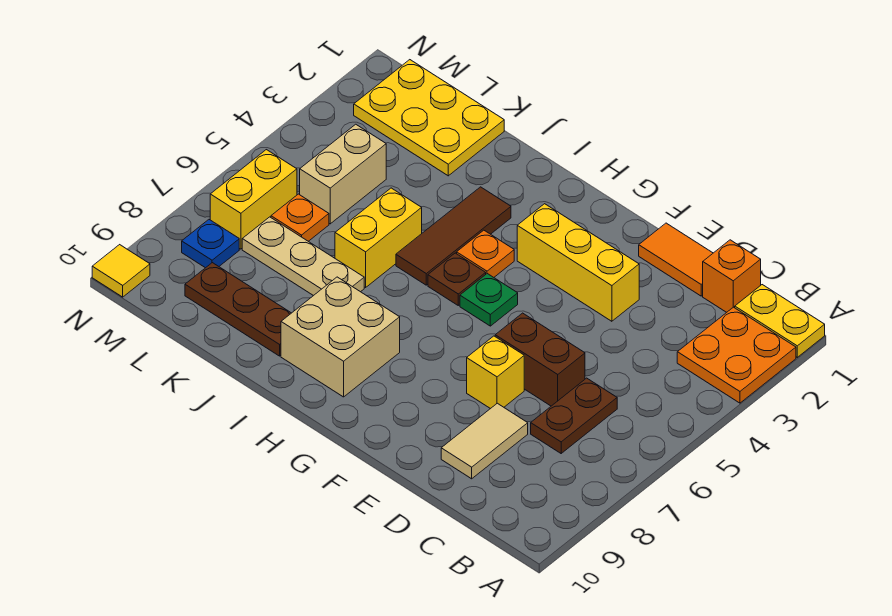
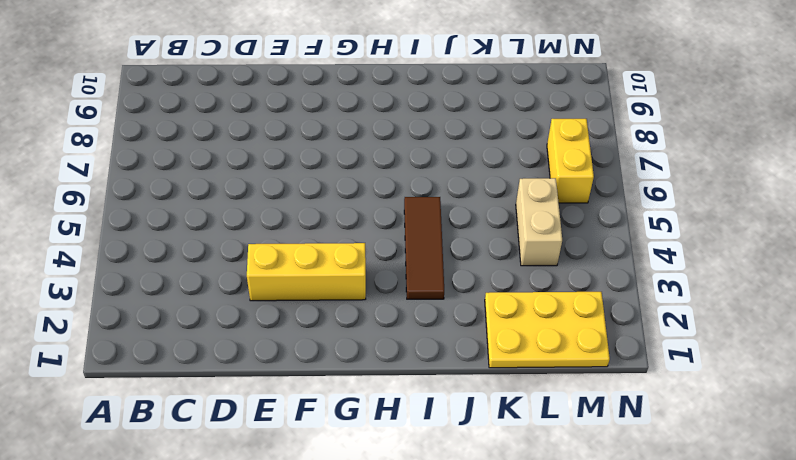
none -> yellow plate A1:B1 level 1
none -> orange plate A2:B3 level 1
none -> orange brick C1 level 1

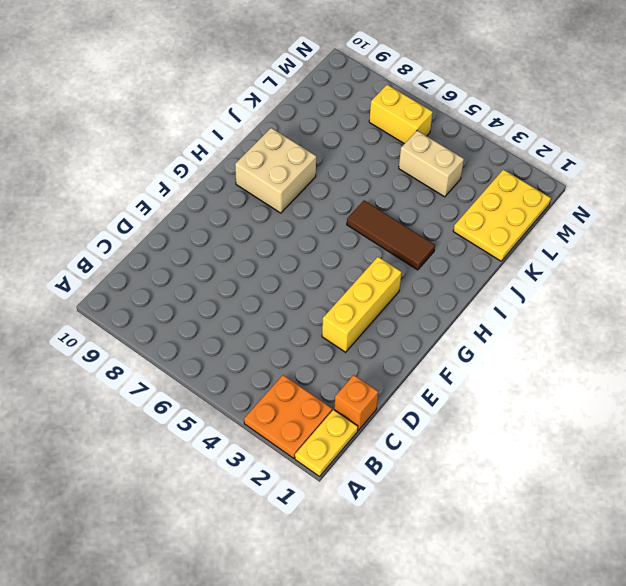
none -> brown plate C6:C7 level 1
none -> orange tile D1:E1 level 1
none -> brown brick D6:E6 level 1

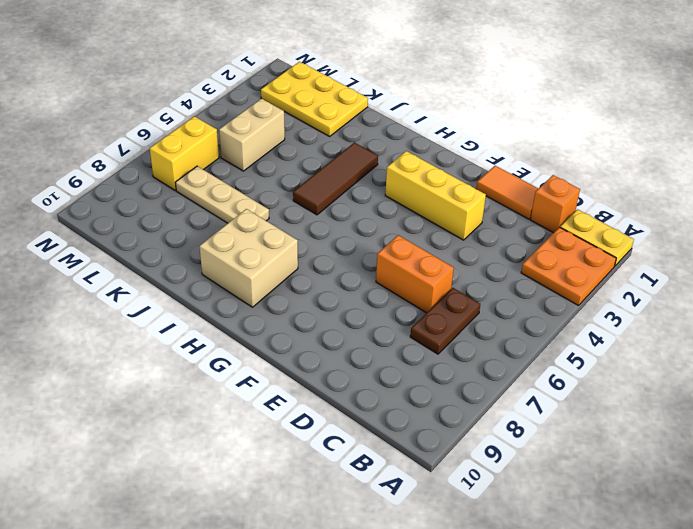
orange brick D6:E6 level 1 -> brown brick D6:E6 level 1
none -> tan tile D8:D9 level 1
none -> yellow brick E7 level 1
none -> green plate G5 level 1

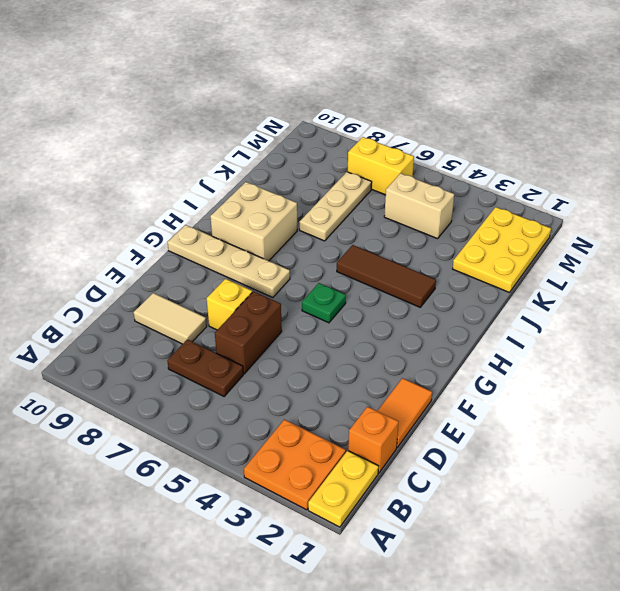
tan plate G7:G10 level 1 -> none
none -> yellow brick E3:G3 level 1
none -> orange plate H4 level 1
none -> brown plate H5 level 1

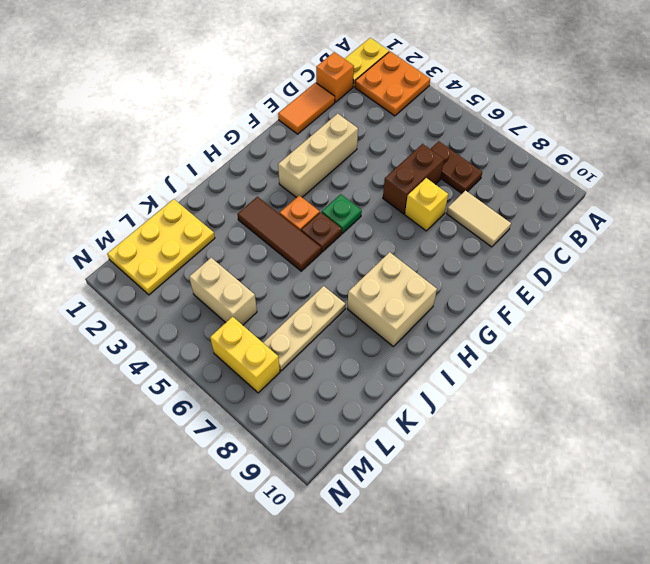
tan brick E3:G3 level 1 -> yellow brick E3:G3 level 1
none -> yellow brick J5:J6 level 1
none -> brown plate J9:L9 level 1
none -> orange plate L6 level 1

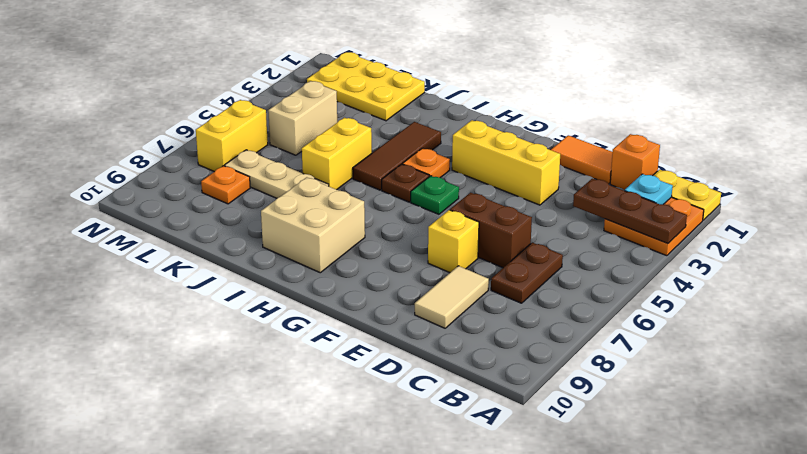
brown plate A3:C3 level 2 -> brown plate J9:L9 level 1
cyan plate B2 level 2 -> none
orange plate L8 level 1 -> orange plate L6 level 1
none -> blue plate M8 level 1
none -> yellow tile N10 level 1

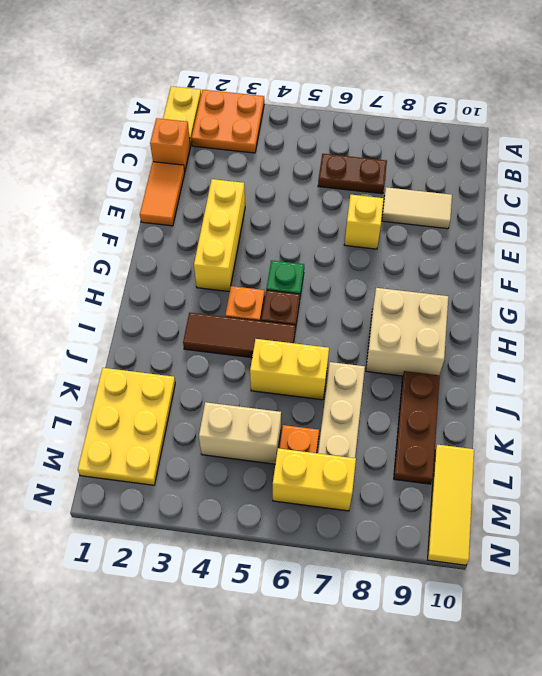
yellow tile L10:N10 level 1 -> yellow tile N10 level 1
none -> brown brick D6:E6 level 1
none -> blue plate M8 level 1

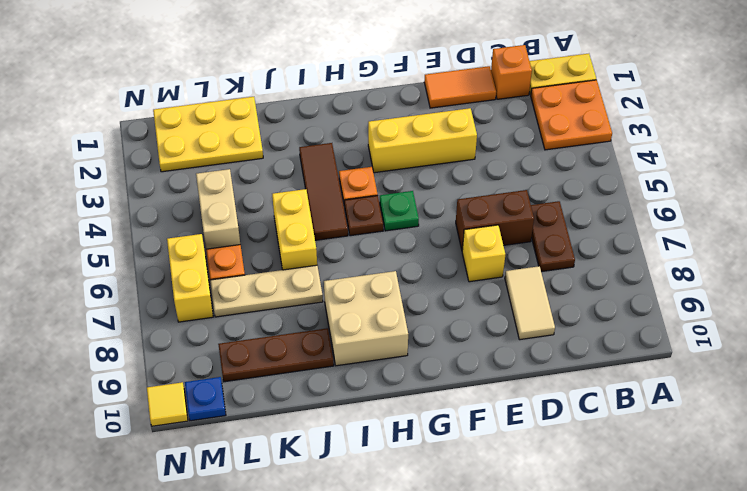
blue plate M10 level 1 -> blue plate M8 level 1

